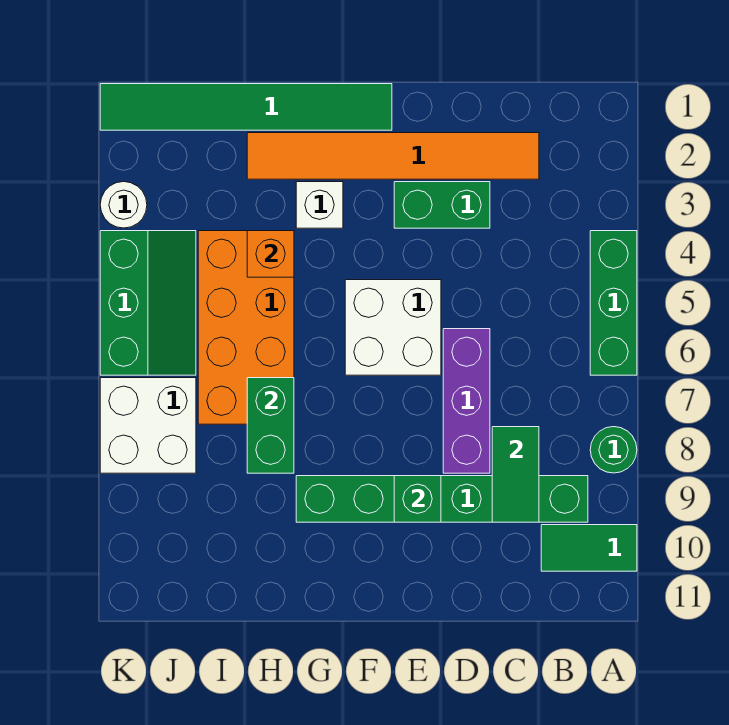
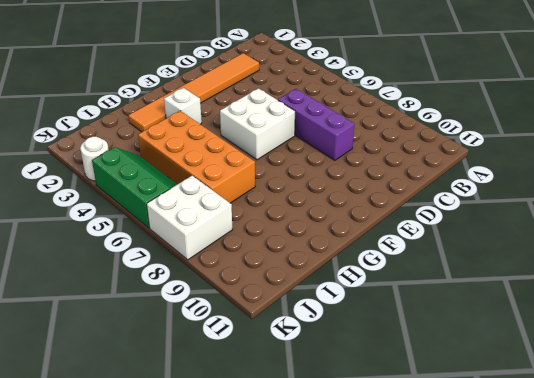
none -> green brick A4:A6 level 1
none -> green round brick A8 level 1
none -> green tile A10:B10 level 1

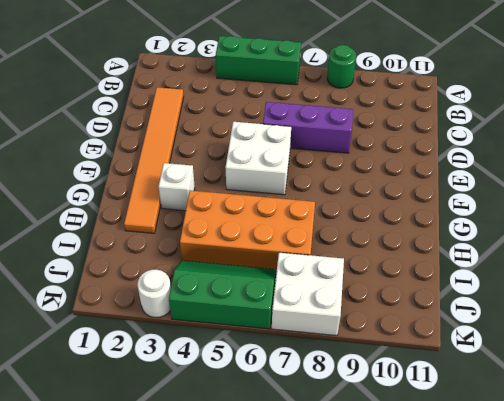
none -> green tile A10:B10 level 1
none -> green brick B9:G9 level 1
none -> green brick D3:E3 level 1

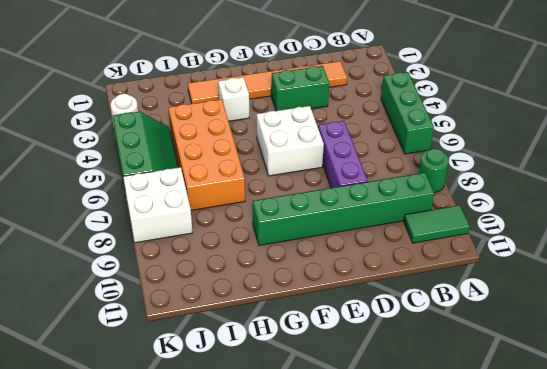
none -> green tile F1:K1 level 1
none -> green tile C8:C9 level 2
none -> green brick E9 level 2

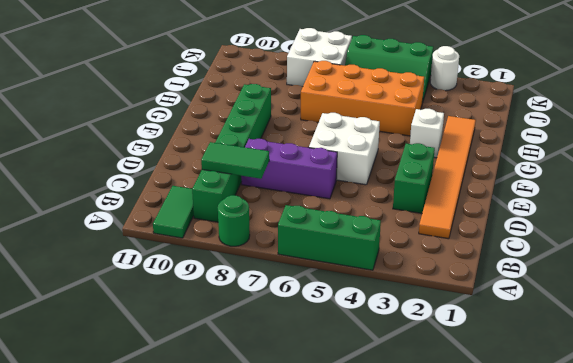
none -> green tile F1:K1 level 1
none -> green brick E9 level 2
none -> orange brick H4 level 2

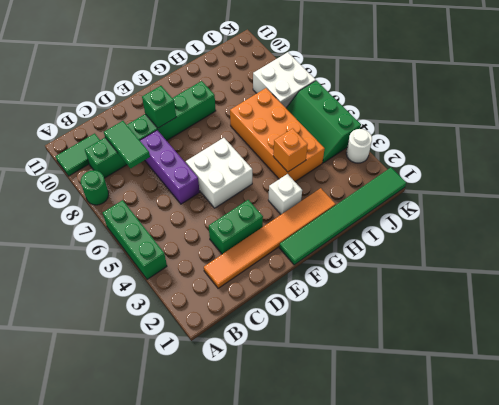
none -> green brick H7:H8 level 2

